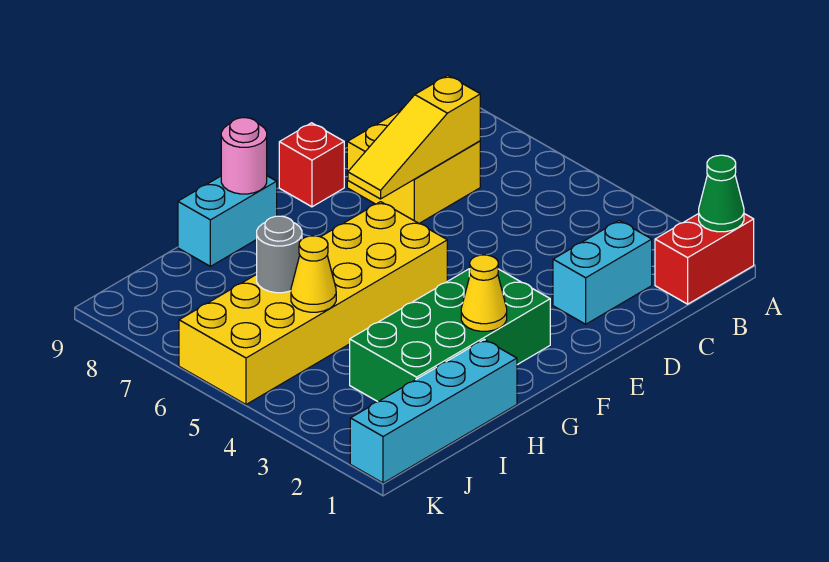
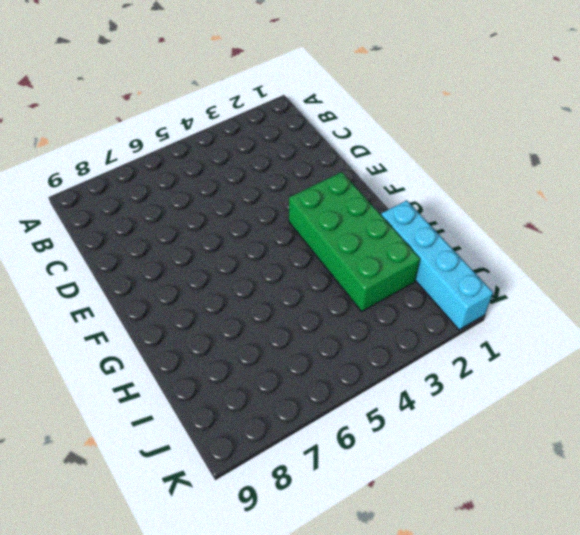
none -> red brick A1:B1 level 1
none -> cyan brick C2:D2 level 1
none -> yellow brick C7:D8 level 1

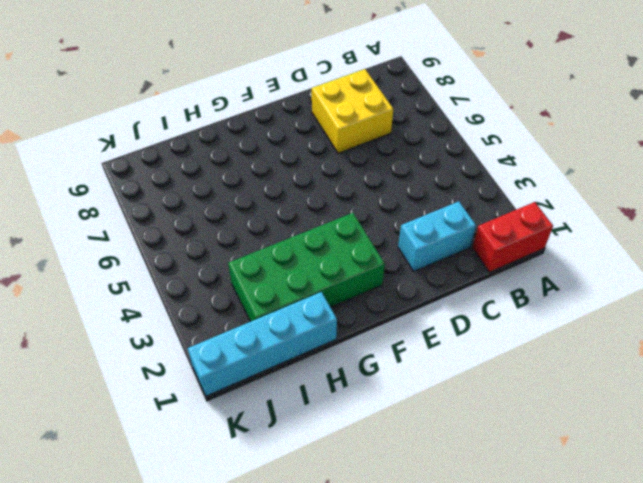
none -> red brick E9 level 1
none -> yellow brick F5:K6 level 1
none -> cyan brick G9:H9 level 1

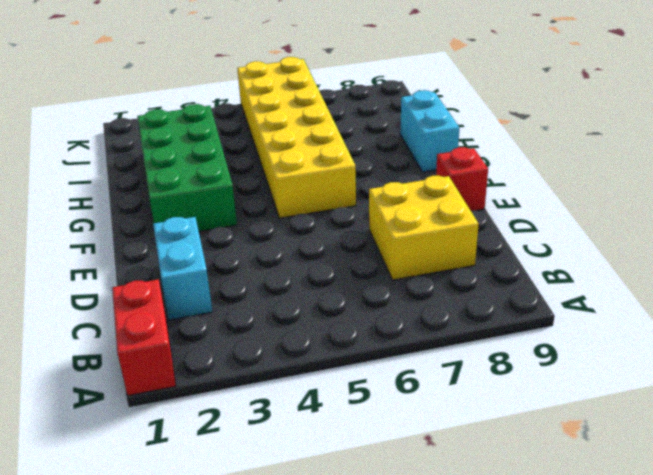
none -> cyan brick H1:K1 level 1
none -> green cone A1 level 2
none -> yellow slope C7:E7 level 2 top C

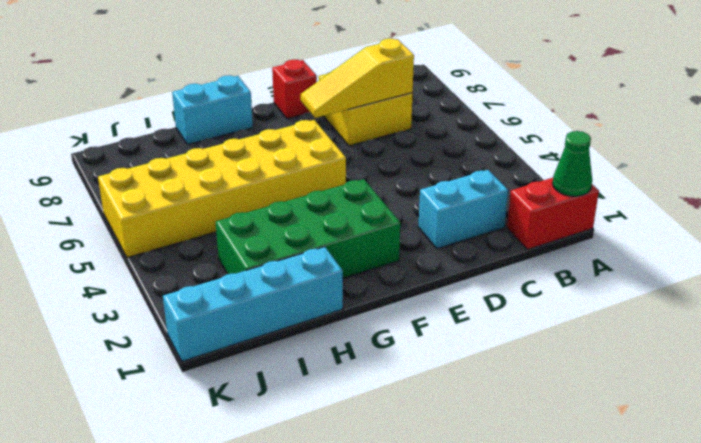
none -> yellow cone G2 level 2
none -> pink round brick G9 level 2
none -> yellow cone I5 level 2

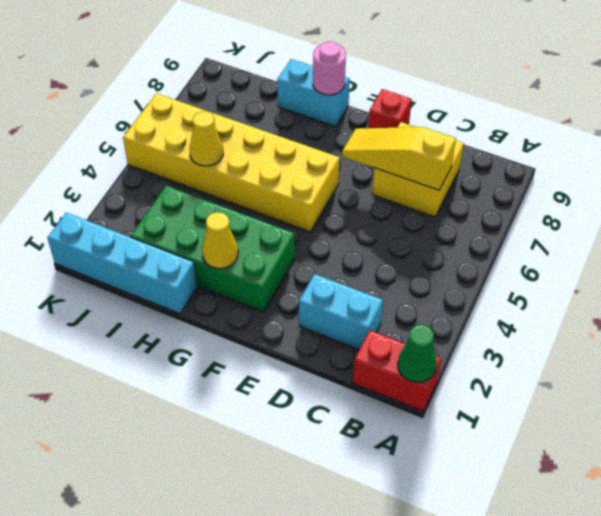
none -> grey round brick I6 level 2

